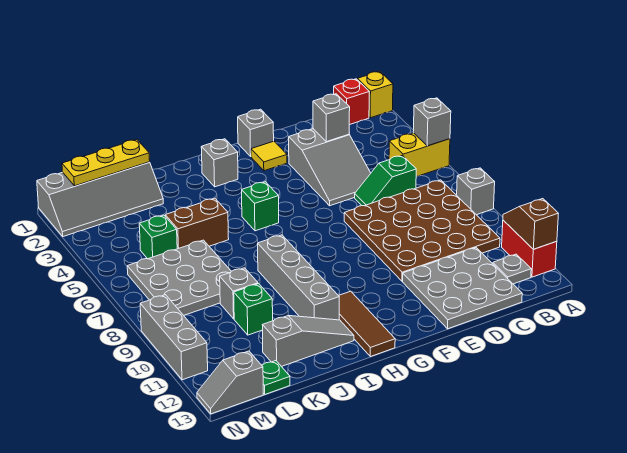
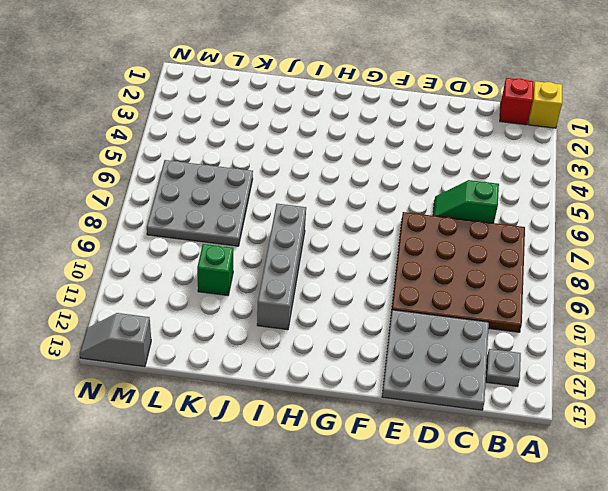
none -> yellow brick A5:B5 level 1
none -> grey brick A8 level 1
none -> red brick A11:A12 level 1
none -> grey slope D3:E5 level 1 top 3

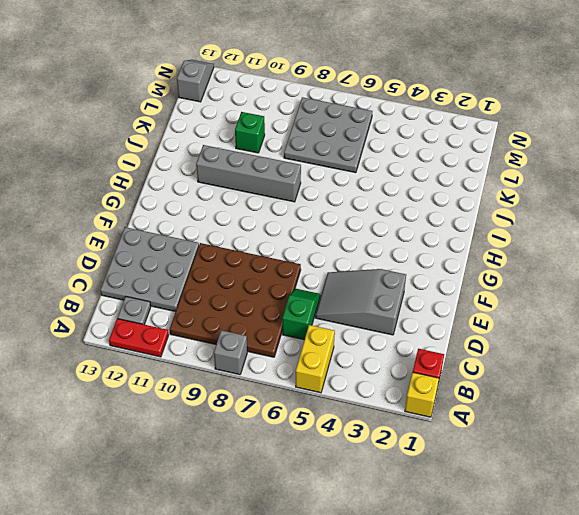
red plate A11:A12 level 1 -> red brick A11:A12 level 1
none -> grey brick F1 level 1
none -> yellow tile F2 level 1
none -> grey brick H2 level 1
none -> green brick H5 level 1

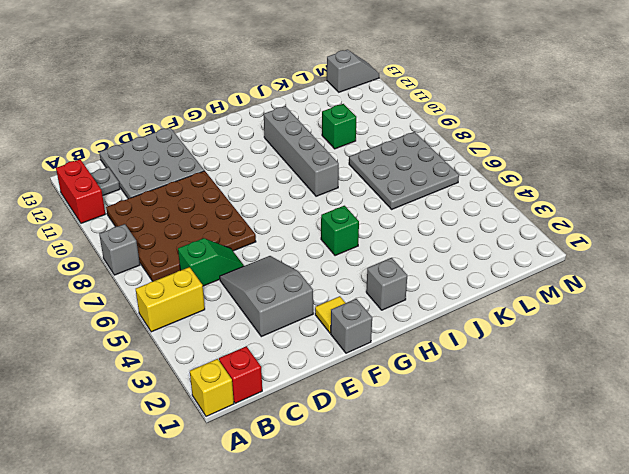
none -> brown tile H11:H13 level 1
none -> grey slope I12:K12 level 1 top K
none -> brown brick J5:K5 level 1
none -> grey slope K1:N2 level 1 top 1

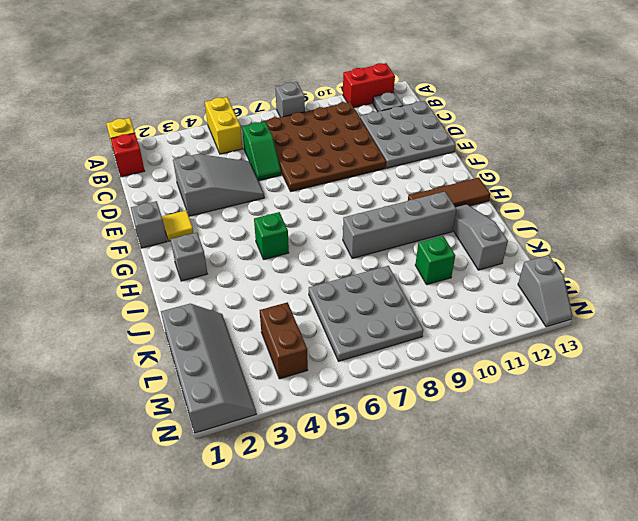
brown brick L4:M4 level 1 -> brown brick J5:K5 level 1
none -> grey brick K9 level 1
none -> green brick L5 level 1
none -> green plate L13 level 1
none -> grey brick N9:N11 level 1

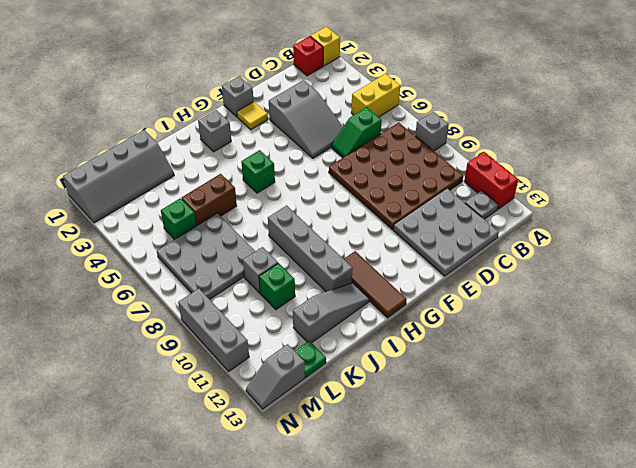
none -> grey brick A5 level 2
none -> brown slope A11:A12 level 2 top 12
none -> grey brick D3 level 2
none -> yellow plate K1:M1 level 2

